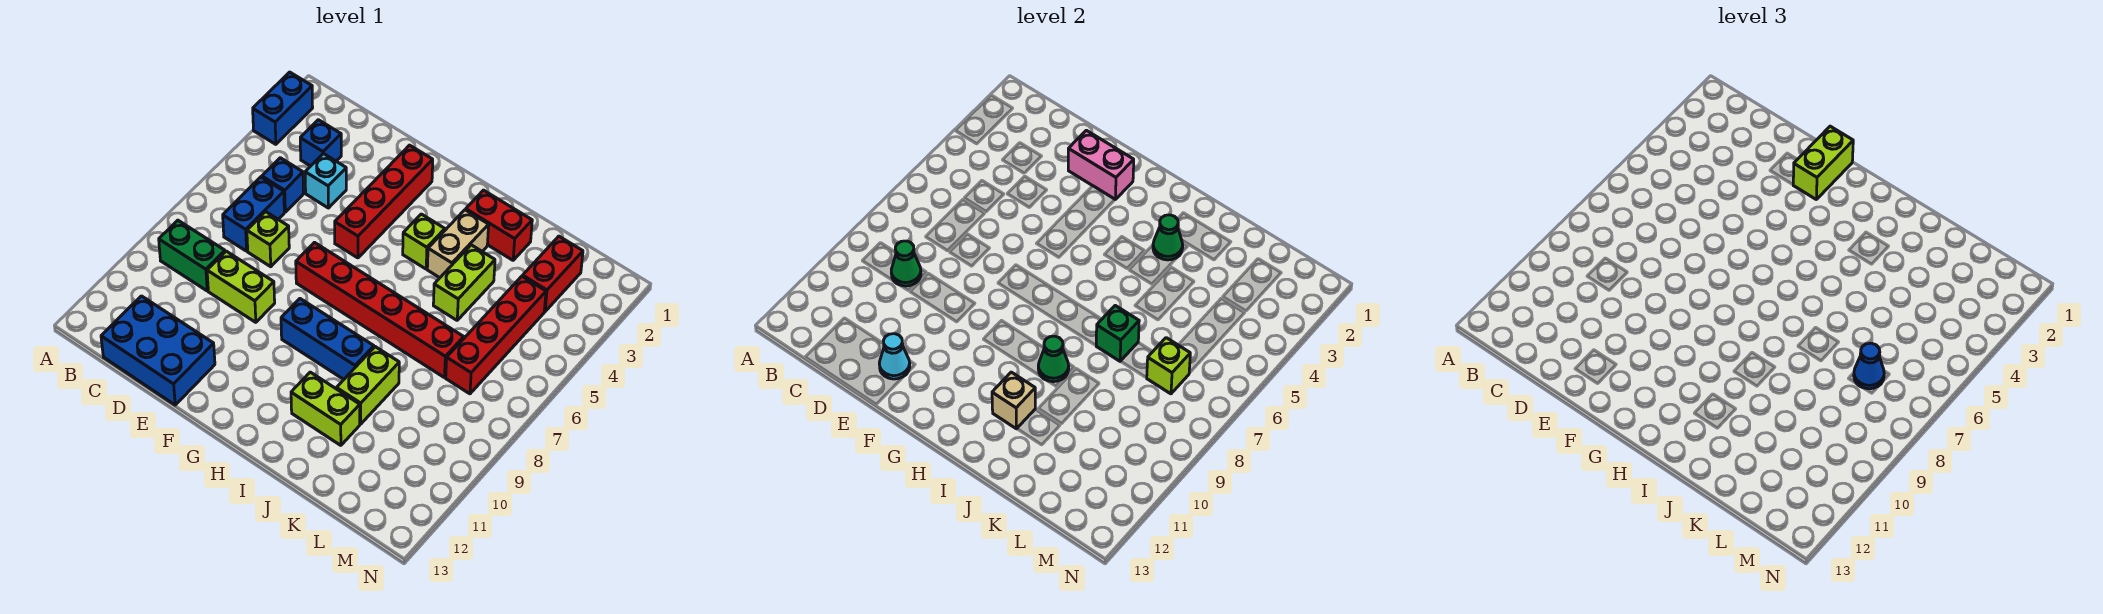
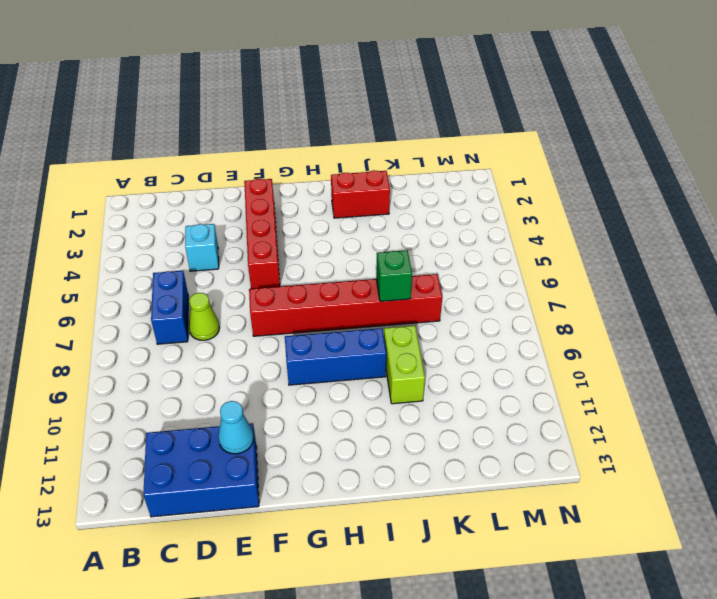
lime cone D7 level 1 -> lime brick D7 level 1
none -> blue brick A2:A3 level 1
none -> green brick B9:C9 level 1
none -> blue brick C3 level 1
none -> blue brick C5 level 1

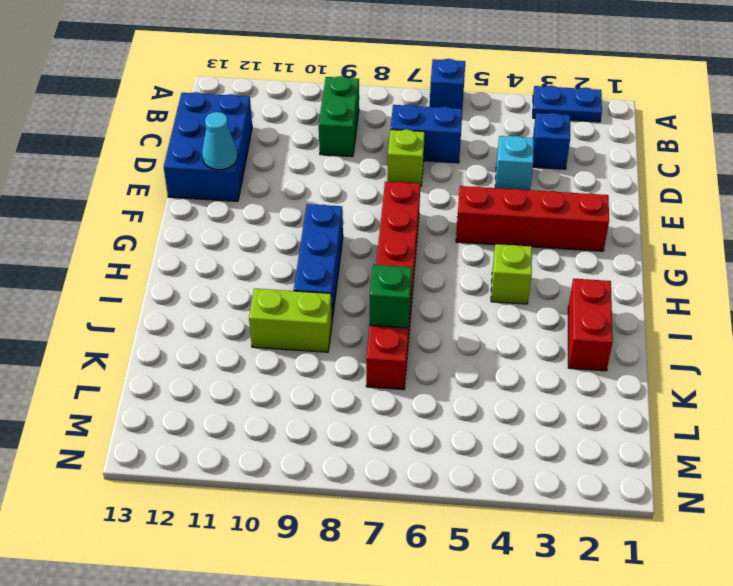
blue plate A2:A3 level 1 -> blue brick A2:A3 level 1
blue brick A6 level 1 -> blue brick C5 level 1
none -> lime brick D9:E9 level 1
none -> tan brick I3:I4 level 1
none -> lime brick I11:J11 level 1
none -> lime brick J4:J5 level 1

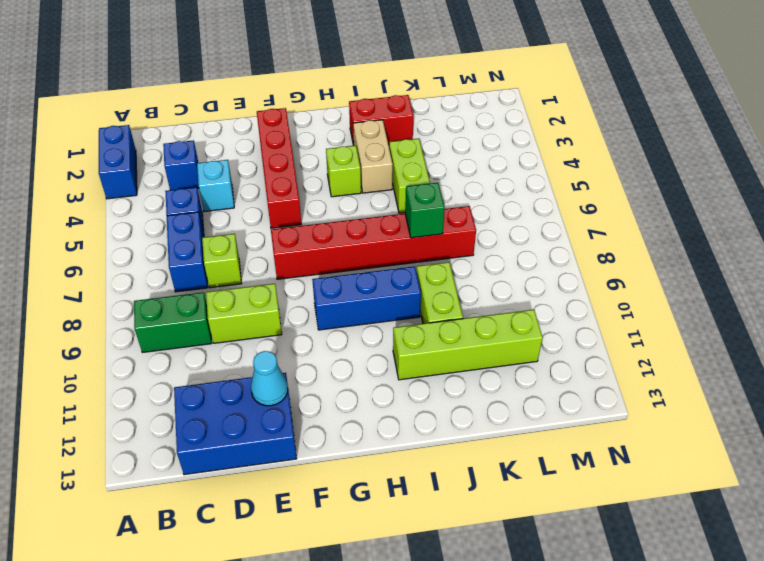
lime brick I11:L11 level 1 -> lime brick I11:J11 level 1
none -> red brick L2:L3 level 1
none -> red brick L4:L7 level 1
none -> green cone C9 level 2
none -> pink brick E2:F2 level 2

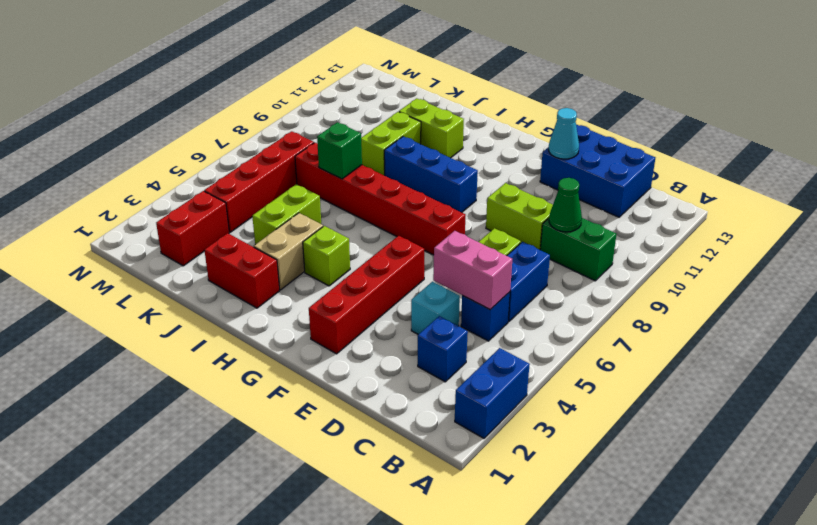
pink brick C5:D5 level 2 -> pink brick E2:F2 level 2
none -> green cone I3 level 2
none -> green cone I9 level 2
none -> tan brick I11 level 2
none -> lime brick L7 level 2

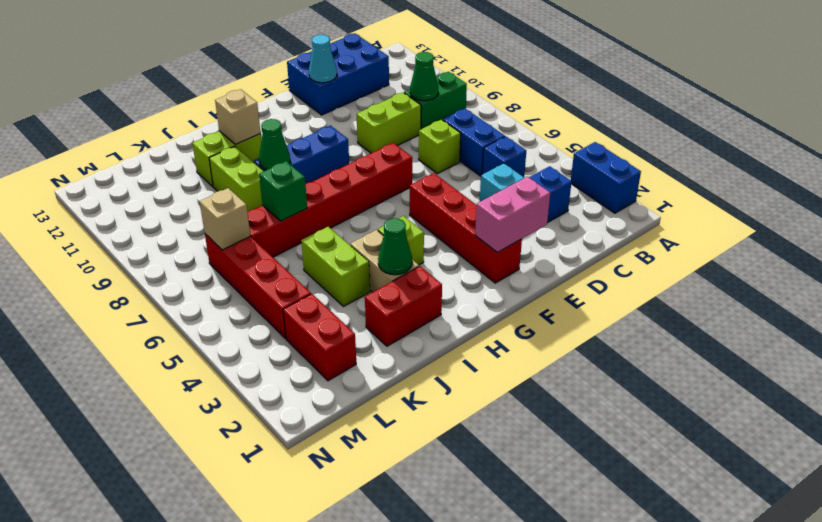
tan brick L7 level 2 -> lime brick L7 level 2
none -> lime brick F1:F2 level 3
none -> blue cone L7 level 3

